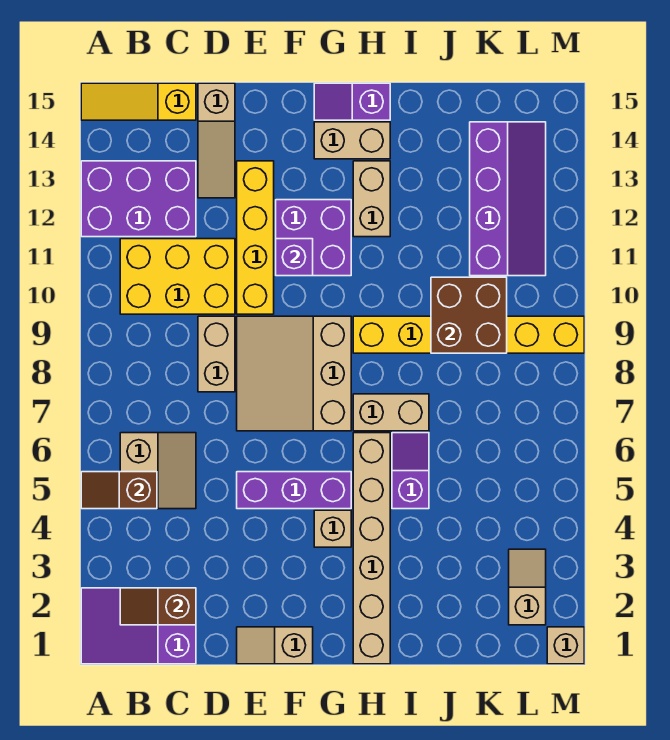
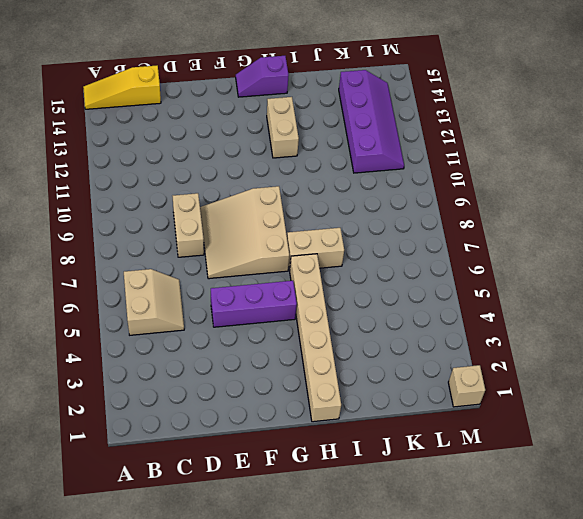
none -> purple slope A1:C2 level 1 top C
none -> purple brick A12:C13 level 1
none -> yellow brick B10:D11 level 1

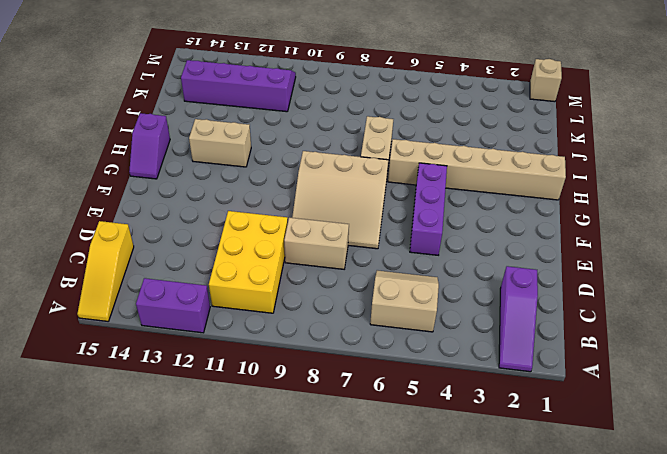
purple slope A2:C2 level 1 top C -> purple slope A1:C2 level 1 top C
purple brick A12:A13 level 1 -> purple brick A12:C13 level 1
none -> tan slope D13:D15 level 1 top 15
none -> tan slope E1:F1 level 1 top F
none -> yellow brick E10:E13 level 1

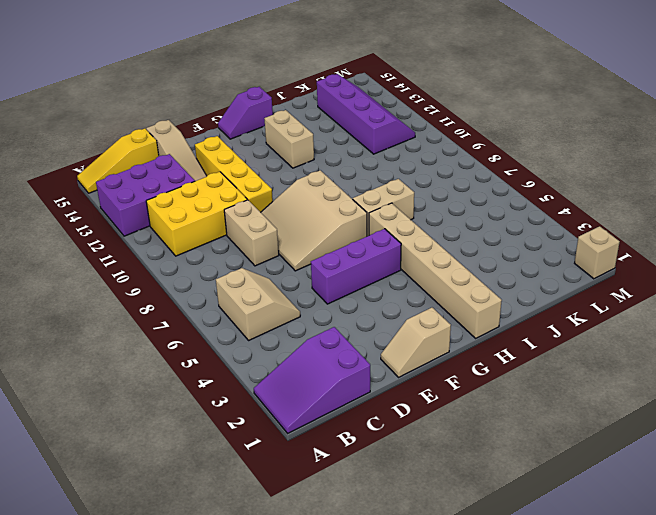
none -> purple brick F11:G12 level 1
none -> tan brick G4 level 1
none -> tan brick G14:H14 level 1

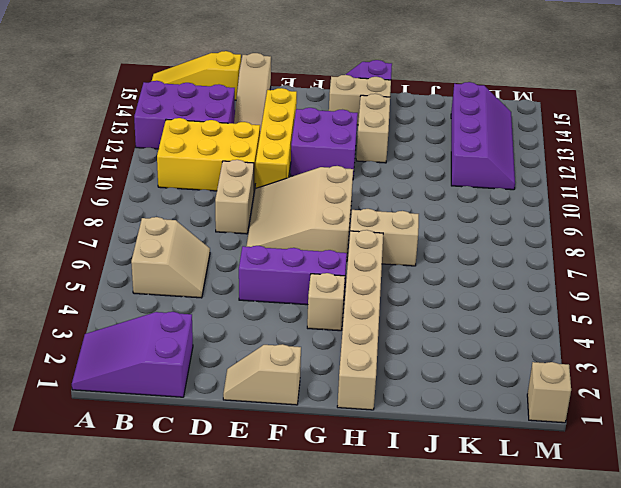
none -> yellow brick H9:M9 level 1
none -> purple slope I5:I6 level 1 top 5
none -> tan slope L2:L3 level 1 top 2

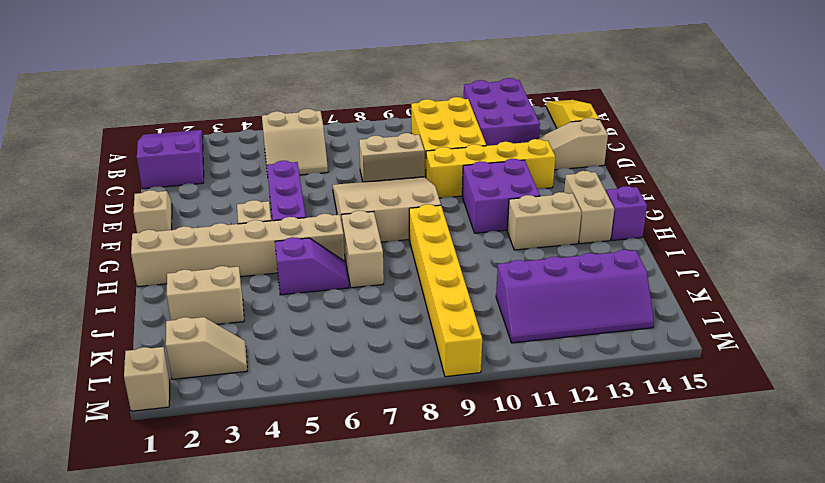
tan brick J2:J3 level 1 -> none
none -> brown slope A5:B5 level 2 top B
none -> brown slope B2:C2 level 2 top C
none -> purple brick F11 level 2

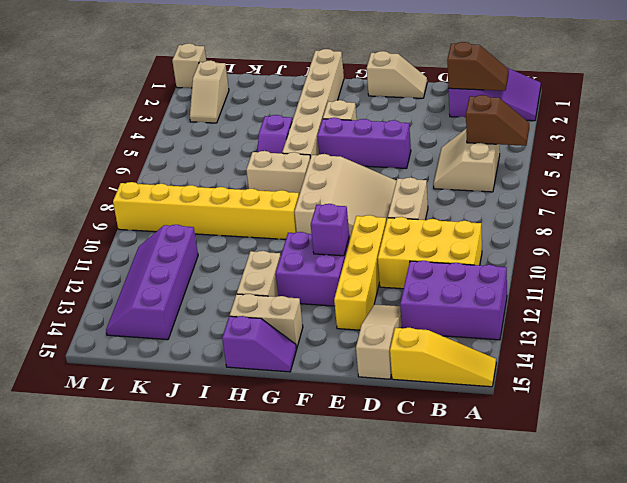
none -> brown brick J9:K10 level 2

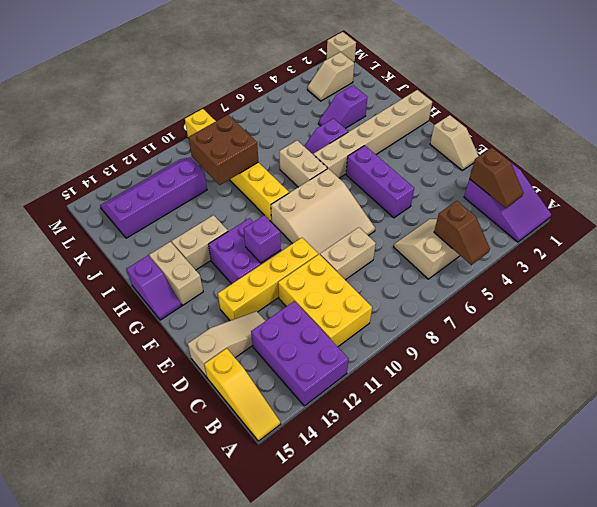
purple slope J3:J4 level 1 top 3 -> none
none -> tan brick G4 level 1

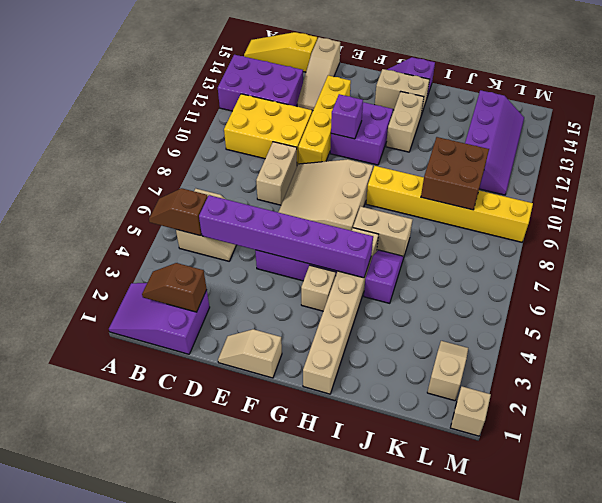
purple brick C5:H5 level 2 -> none

